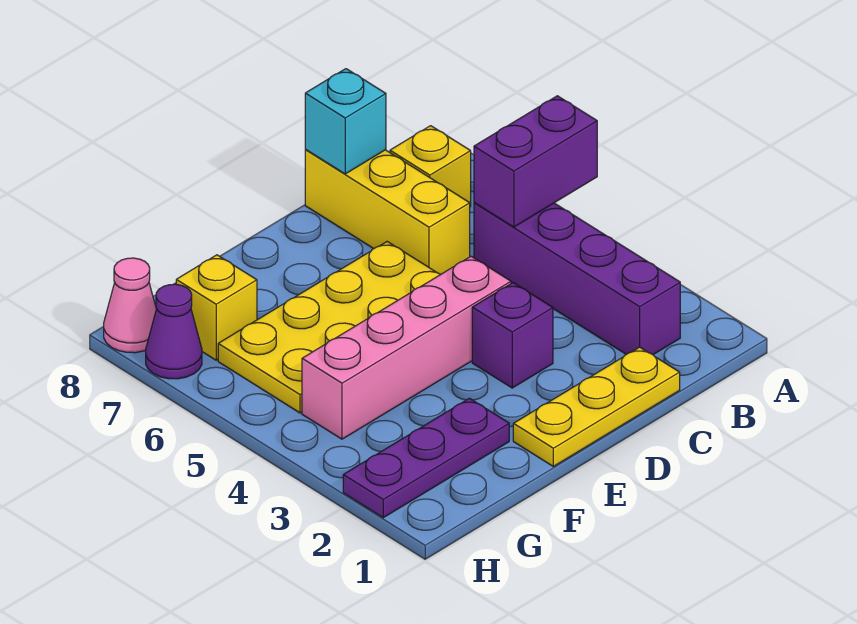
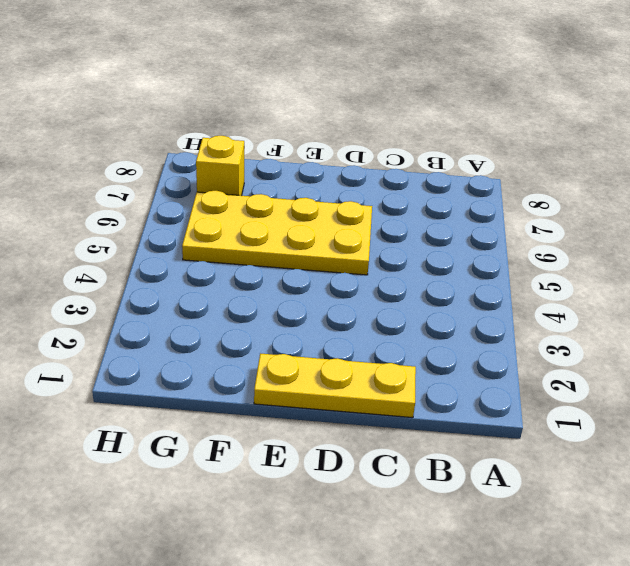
none -> purple brick B2:B5 level 1
none -> yellow brick B7 level 1
none -> yellow brick C6:C8 level 1

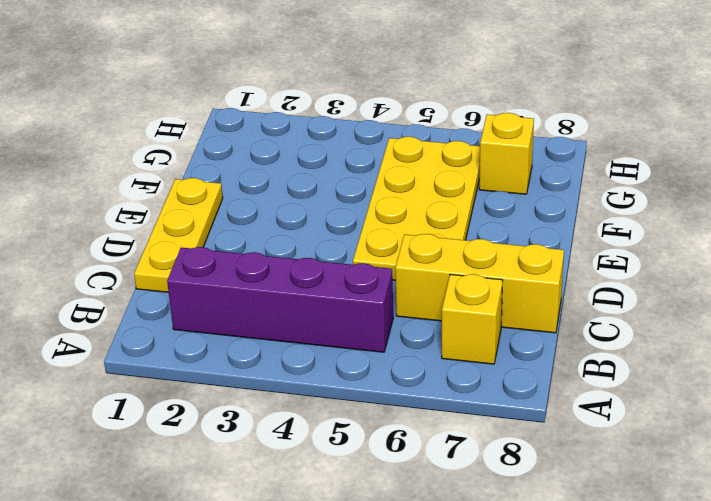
none -> purple brick D3 level 1
none -> pink brick D4:G4 level 1
none -> purple plate F2:H2 level 1

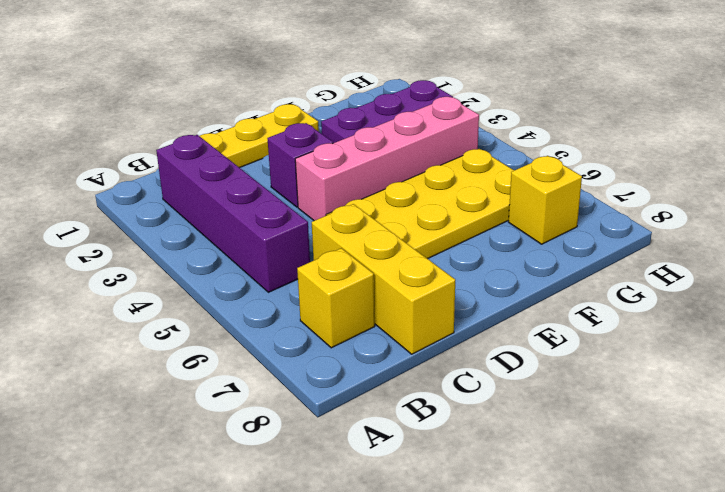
none -> purple cone H7 level 1
none -> pink cone H8 level 1
none -> purple brick A5:B5 level 2

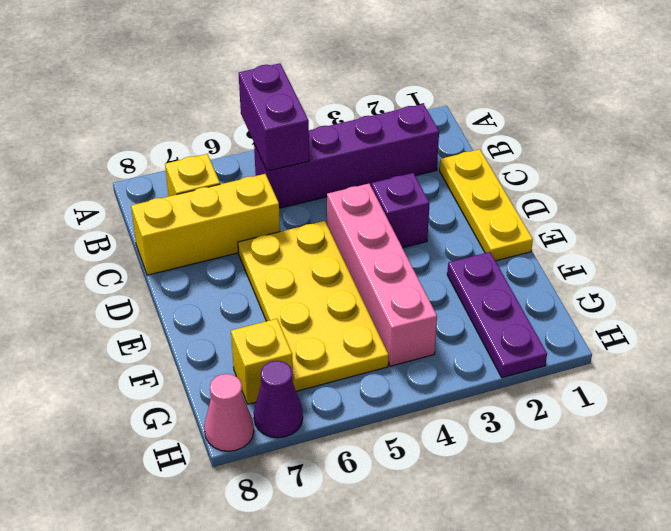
none -> cyan brick C8 level 2

